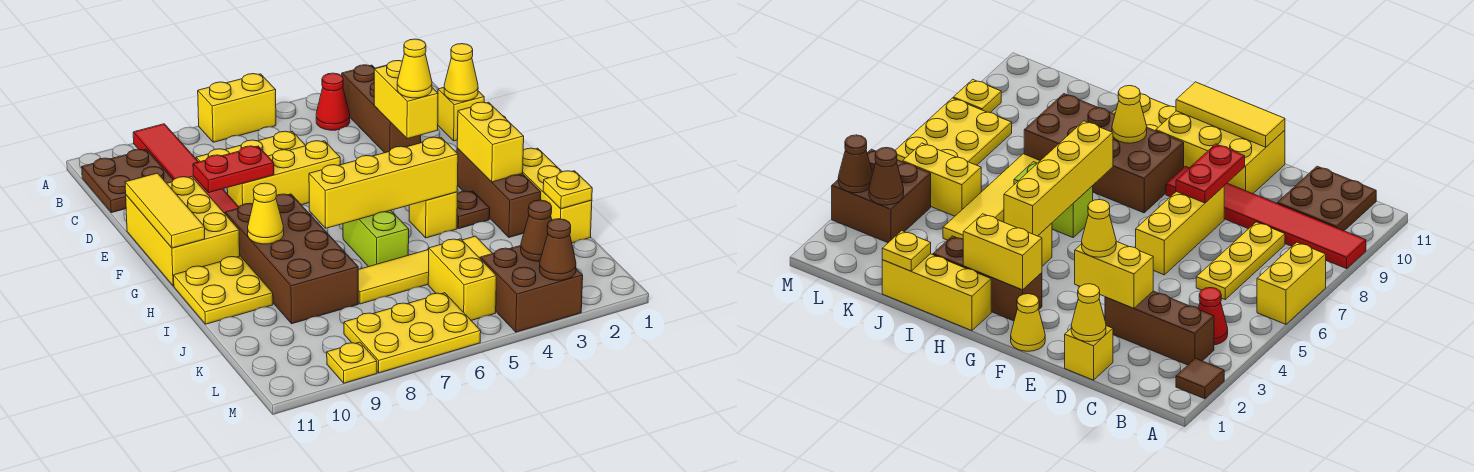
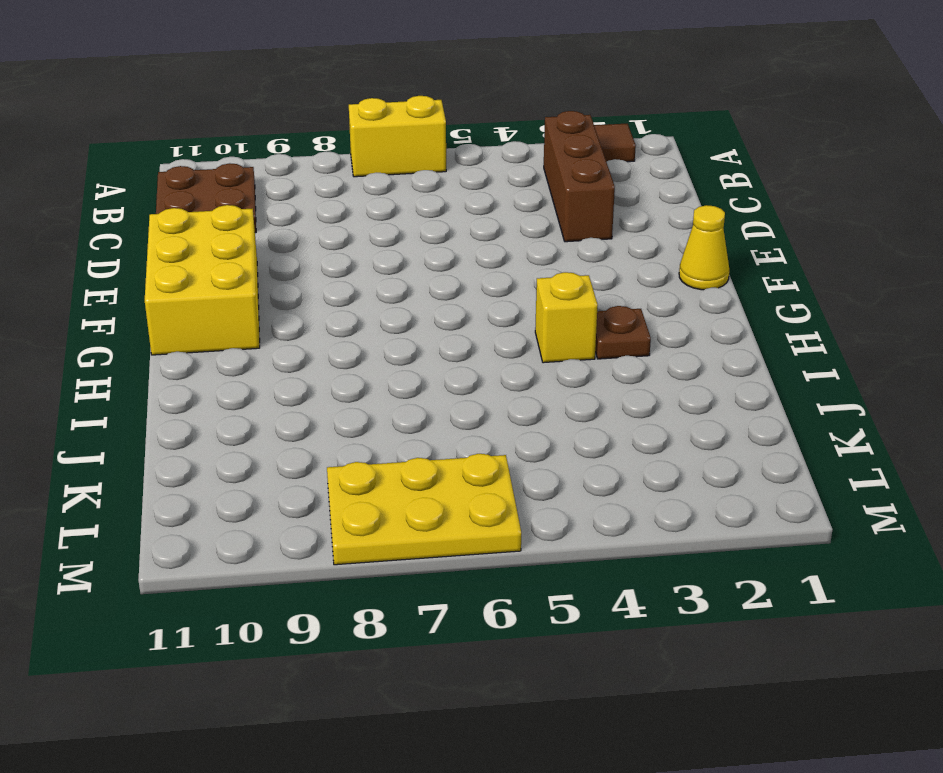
none -> red tile A9:F9 level 1
none -> red cone B4 level 1
none -> yellow plate C6:C8 level 1
none -> yellow brick D1 level 1

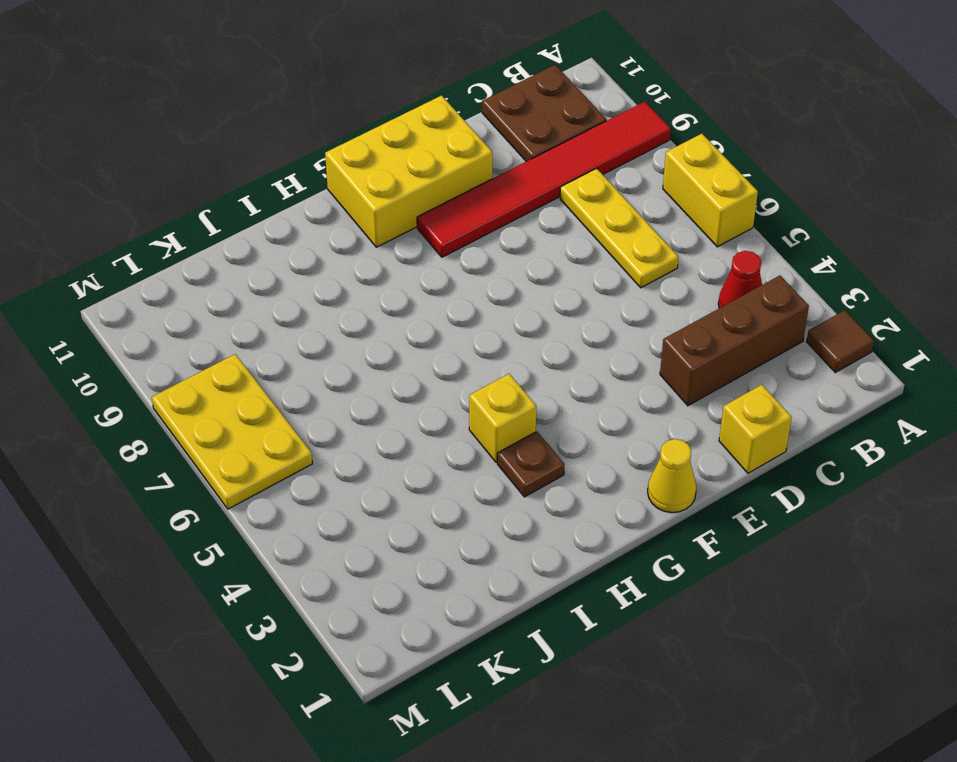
none -> yellow brick E6:E8 level 1
none -> brown brick G2:I2 level 1
none -> brown brick G8:J9 level 1
none -> yellow brick H1:J1 level 1

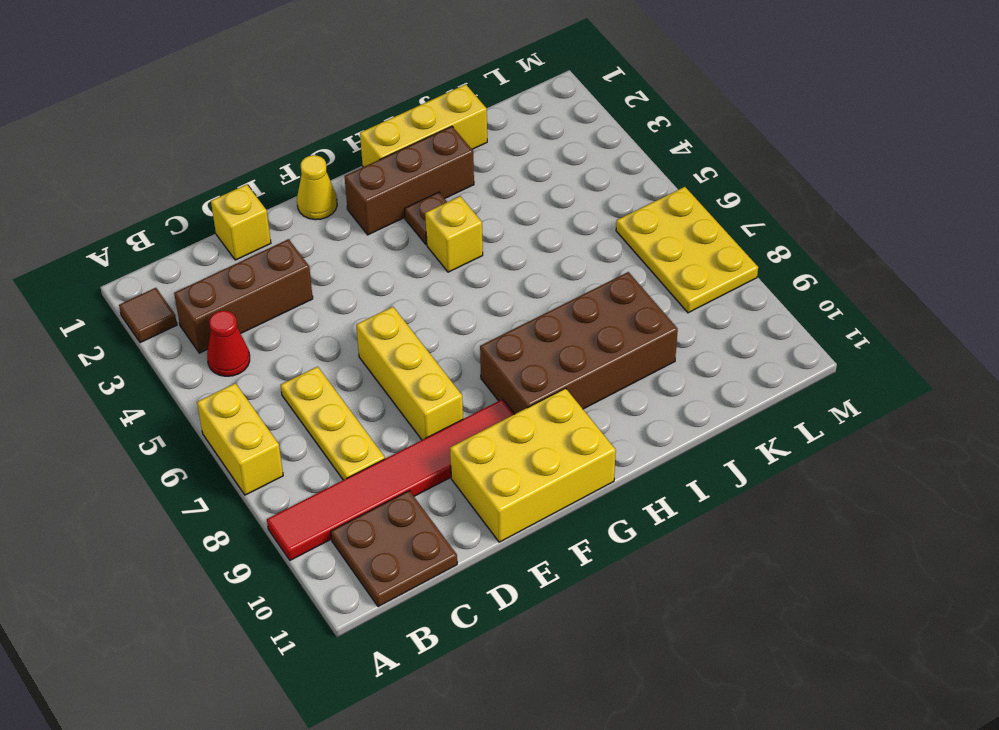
none -> lime brick H6:I6 level 1
none -> yellow plate H10:I11 level 1
none -> yellow tile J4:J7 level 1
none -> yellow brick K5:L5 level 1

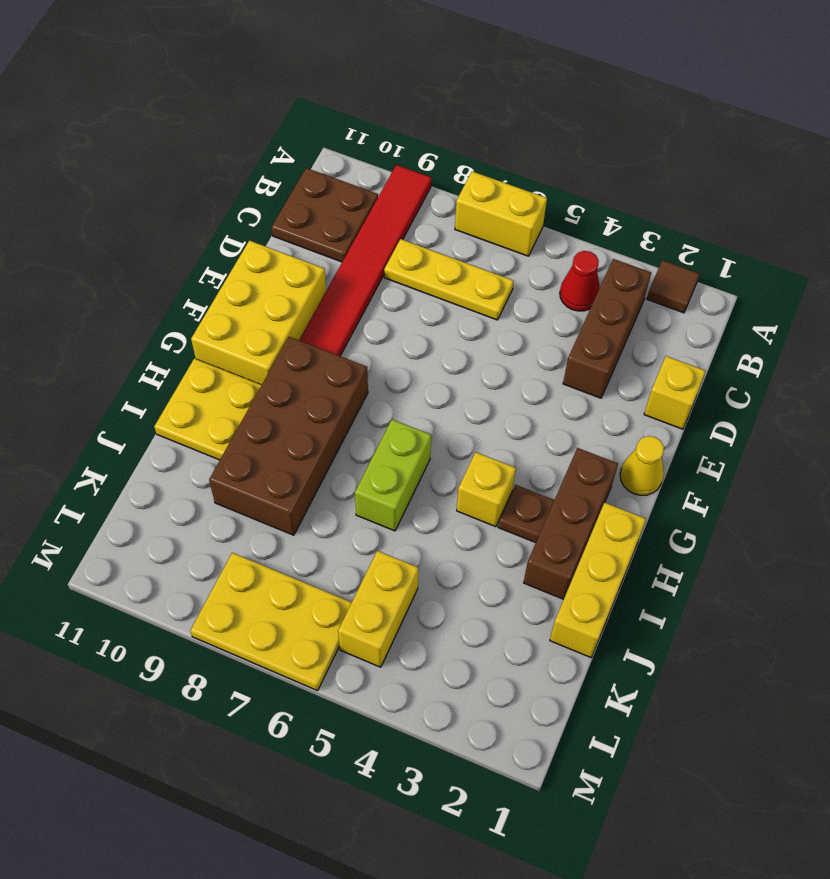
none -> yellow brick E6:E8 level 1
none -> yellow tile J4:J7 level 1
none -> brown brick L3:M4 level 1
none -> yellow plate M9 level 1

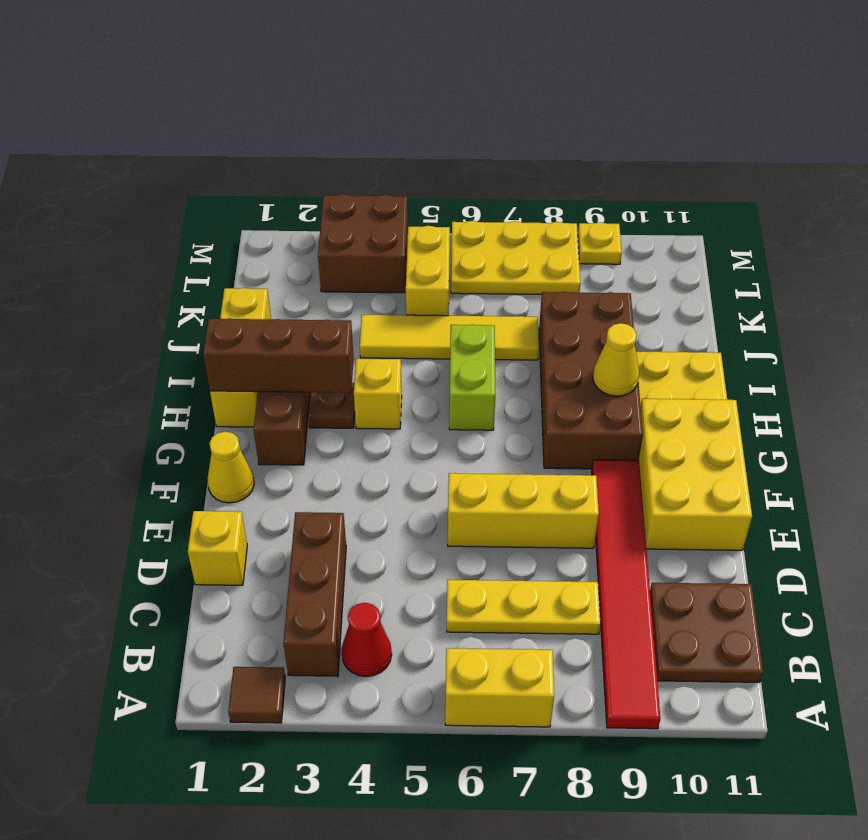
brown brick H1:H3 level 2 -> yellow brick G2:H2 level 2
none -> yellow cone D1 level 2
none -> yellow brick D3:E3 level 2
none -> red plate E8:E9 level 2
none -> yellow tile E11:G11 level 2

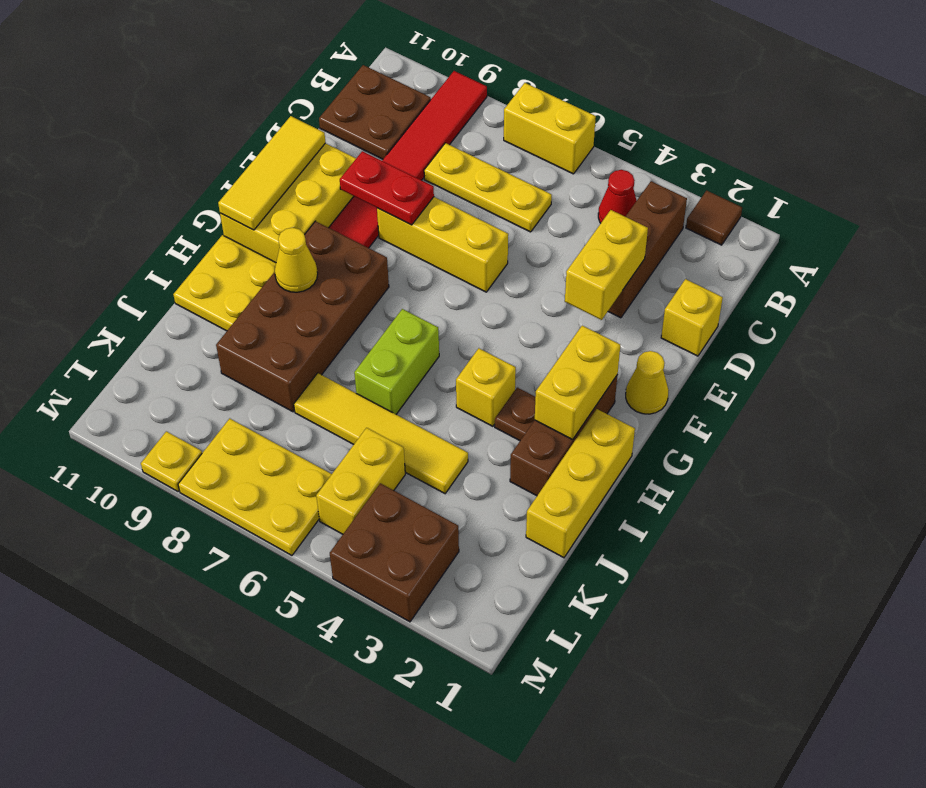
none -> yellow cone D1 level 2
none -> yellow brick H4:H7 level 2
none -> yellow plate J1 level 2
none -> brown cone L3 level 2

